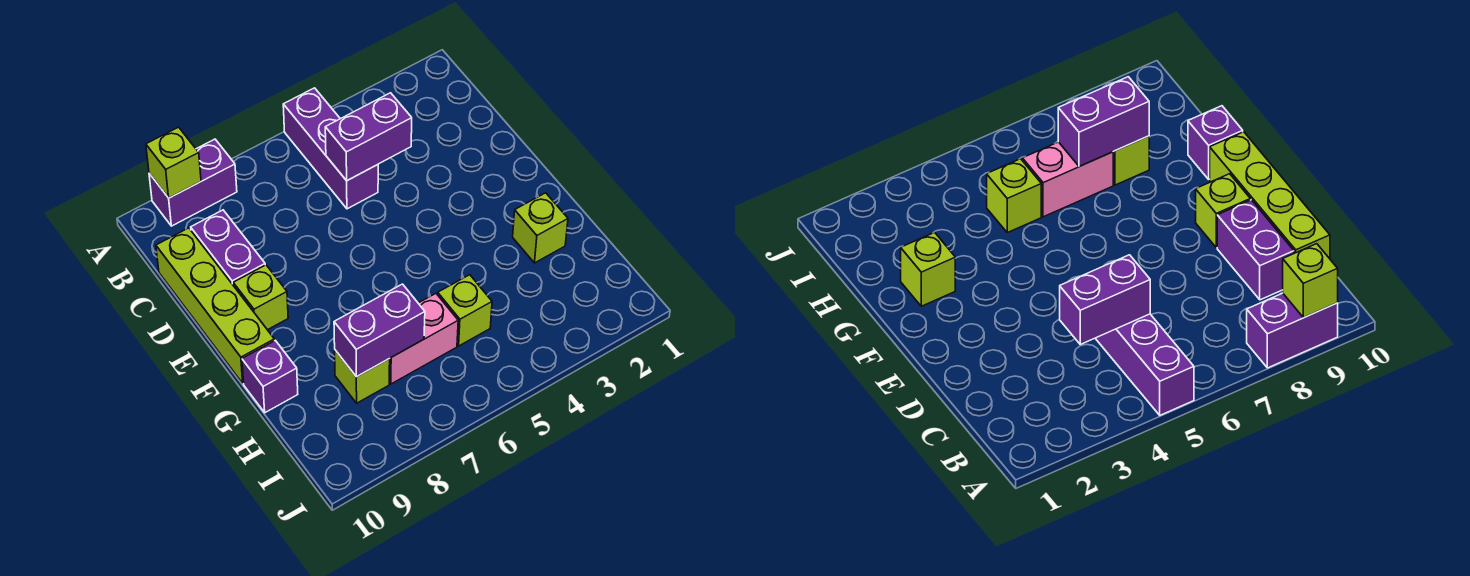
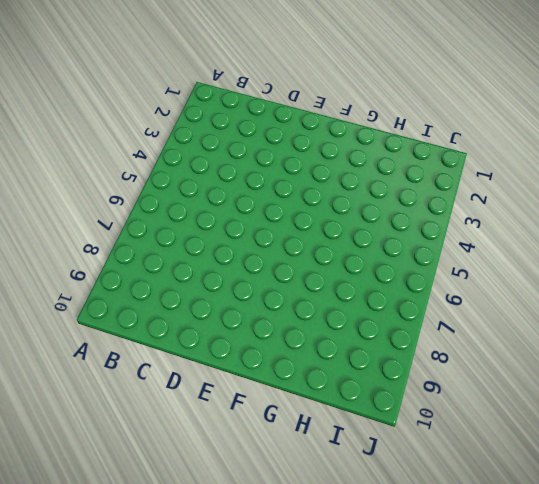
none -> purple brick A5:C5 level 1
none -> purple brick A8:A9 level 1
none -> purple brick C9:D9 level 1

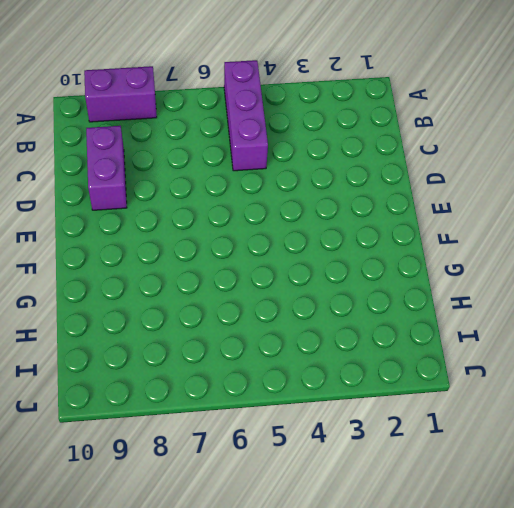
none -> lime brick C10:F10 level 1
none -> lime brick E9 level 1
none -> lime brick G2 level 1

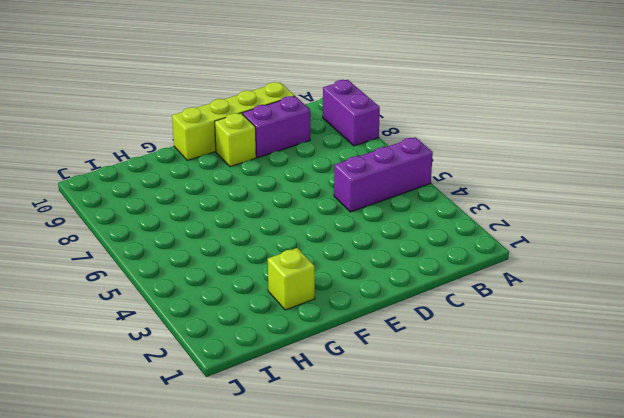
none -> purple brick G10 level 1
none -> lime brick H5 level 1
none -> pink brick H6:H7 level 1

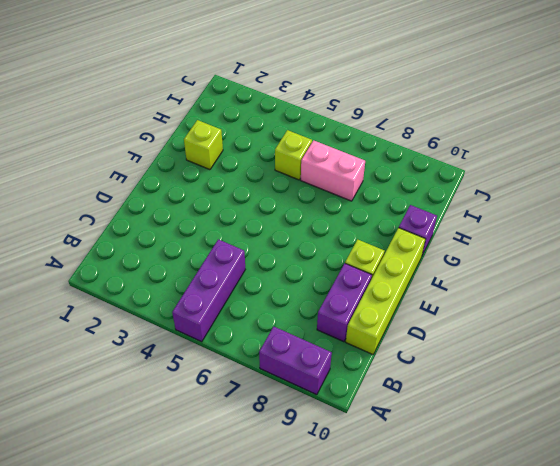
none -> lime brick H8 level 1
none -> lime brick A9 level 2
none -> purple brick C4:C5 level 2

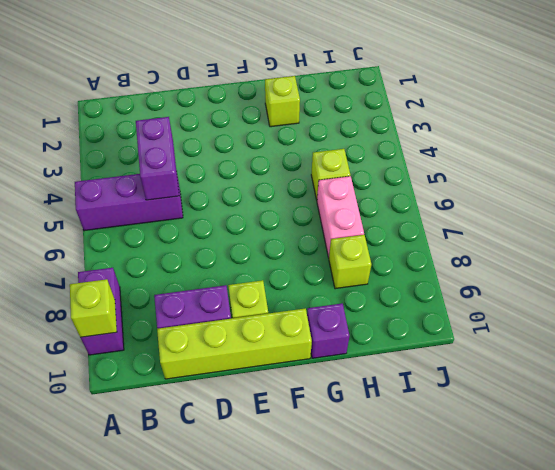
none -> purple brick H7:H8 level 2

